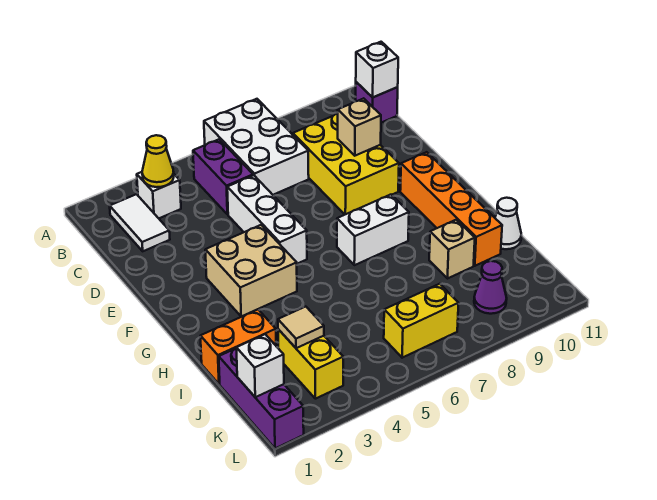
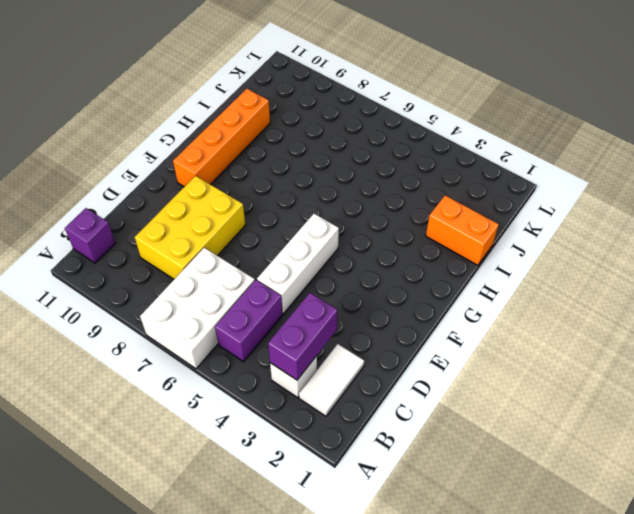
purple brick B3:C3 level 2 -> yellow cone B3 level 2
none -> tan brick F3:G4 level 1
none -> white brick G7:G8 level 1
none -> tan brick I9 level 1

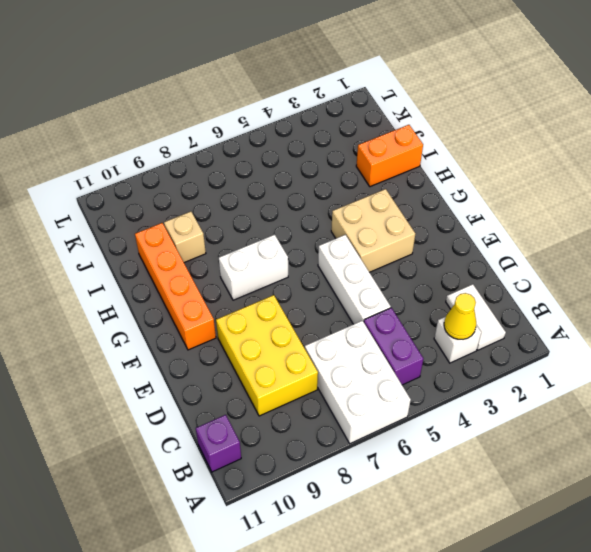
none -> white cone I11 level 1
none -> purple brick J1:L1 level 1
none -> yellow brick J3:K3 level 1

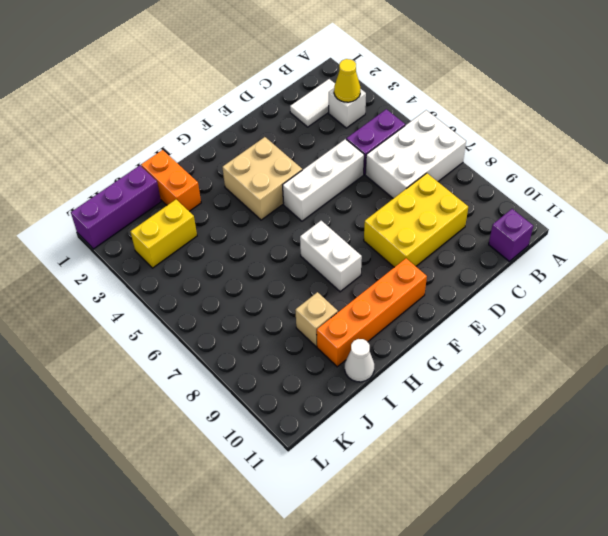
none -> yellow brick K6:K7 level 1
none -> purple cone K9 level 1
none -> white brick B11 level 2

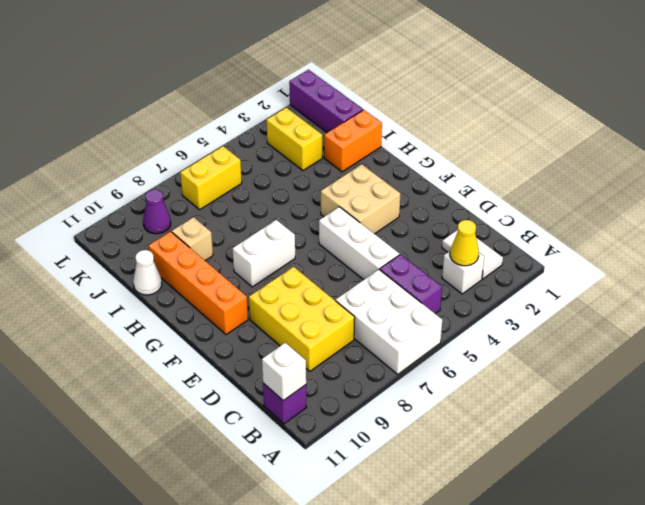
none -> tan brick D9 level 2
none -> tan tile J3 level 2
none -> white brick K1 level 2

